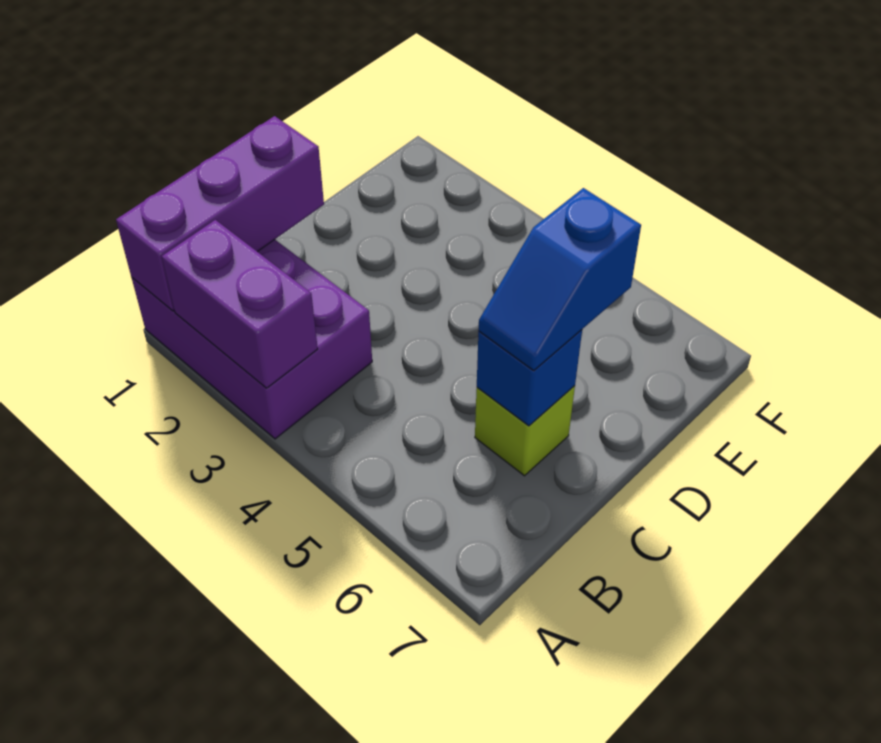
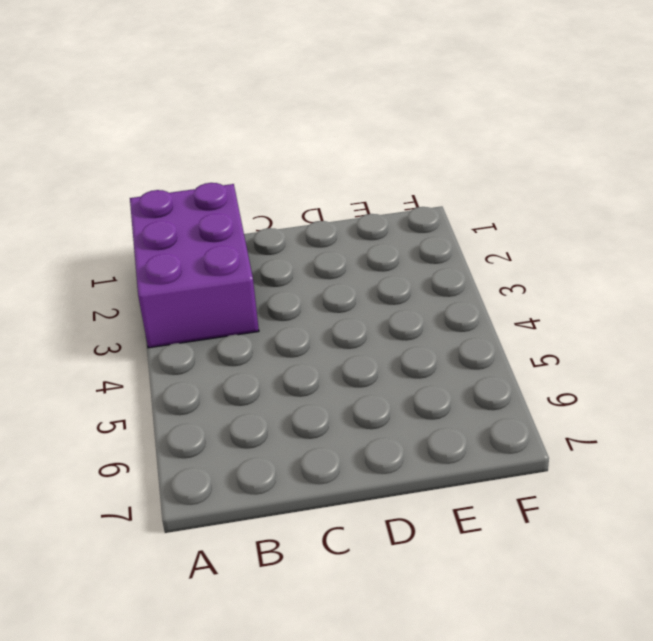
none -> lime brick C6 level 1
none -> purple brick A1:C1 level 2

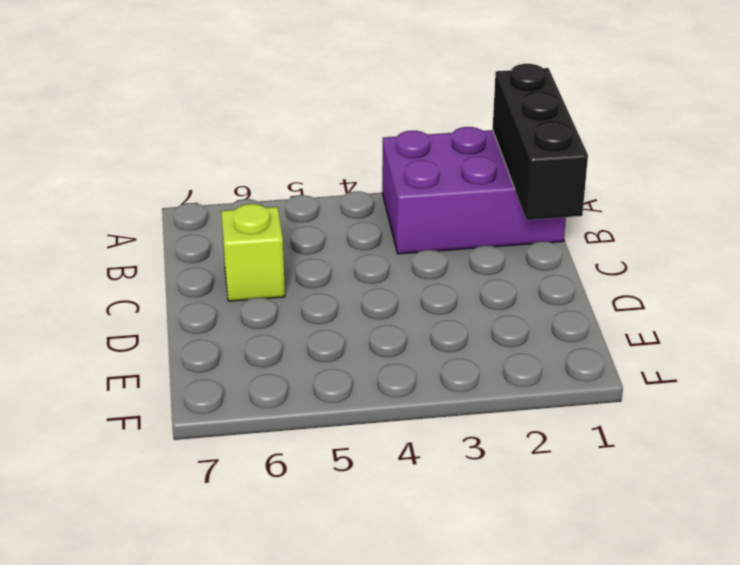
black brick A1:C1 level 2 -> purple brick A1:C1 level 2
none -> purple brick A2:A3 level 2
none -> blue brick C6 level 2

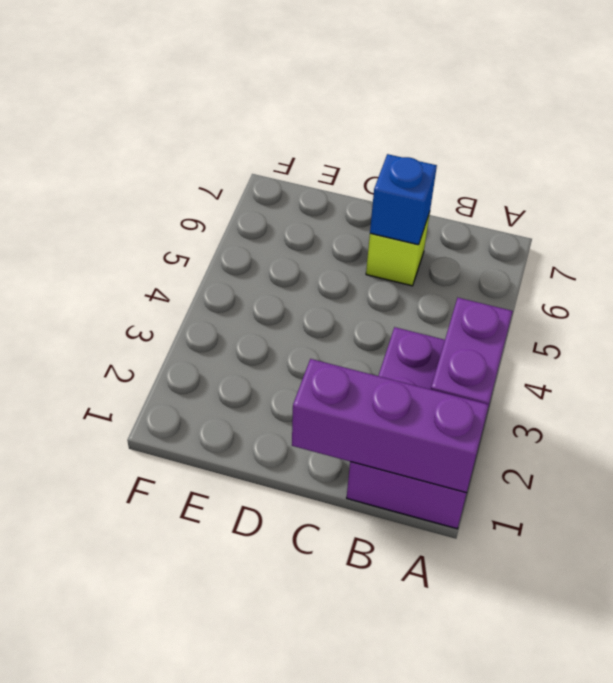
none -> blue slope C6:D6 level 3 top D

